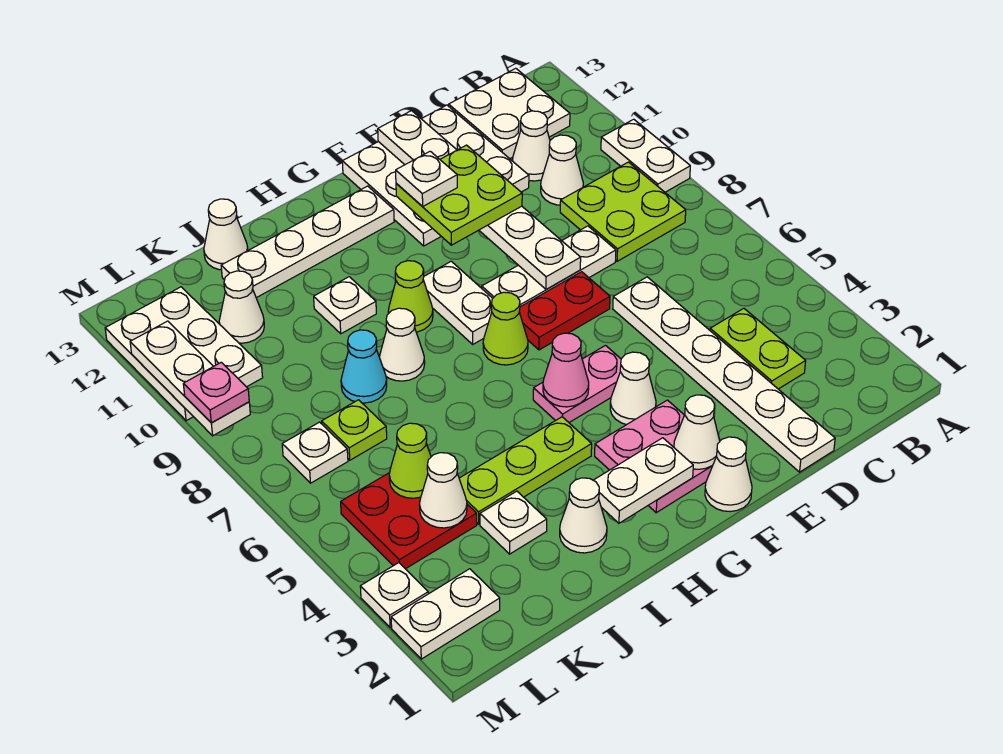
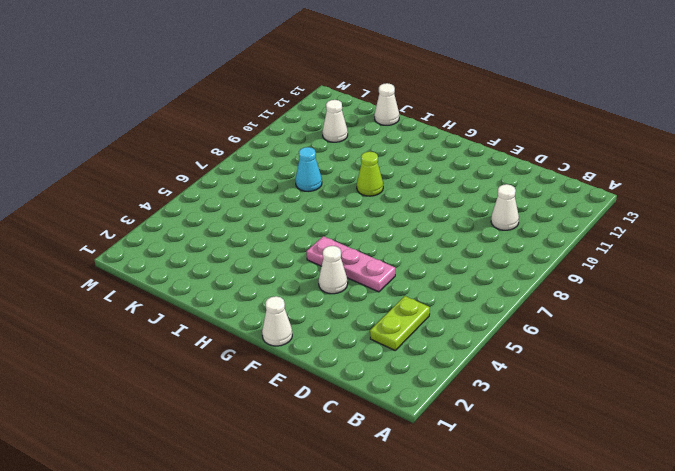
pink plate E5:G5 level 1 -> pink plate F5:G5 level 1
none -> white plate A9:A10 level 1
none -> lime plate B8:C9 level 1
none -> white plate B12:C13 level 1
none -> white cone C11 level 1

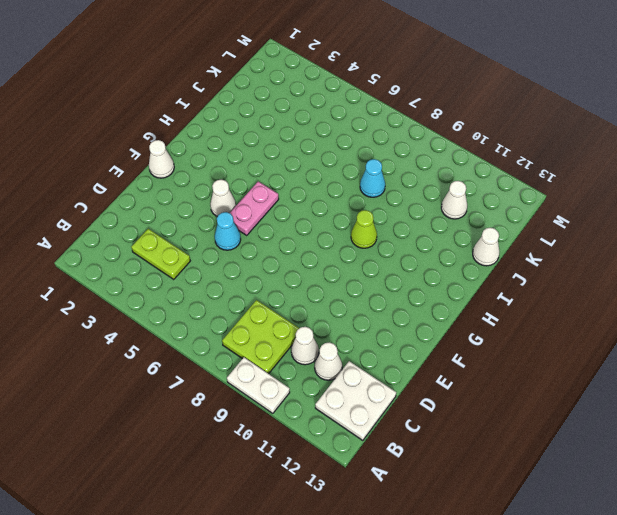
cyan cone E5 level 1 -> none
none -> white plate D1:D6 level 1
none -> white plate D8:F8 level 1
none -> white plate D11:F13 level 1
none -> red plate E7:F7 level 1

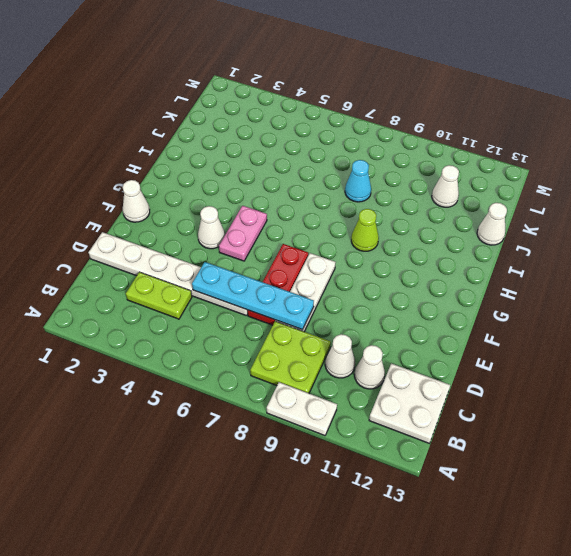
cyan plate D5:D8 level 2 -> none
red plate D7:F7 level 1 -> red plate E7:F7 level 1
none -> white plate D11:F13 level 1
none -> pink plate F2:G3 level 1
none -> lime cone G7 level 1
none -> white plate G8:G9 level 1

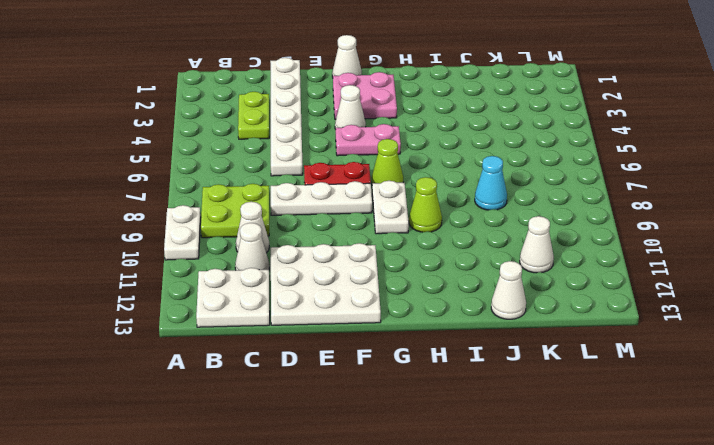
none -> white plate G12:J12 level 1
none -> lime plate H4:J4 level 1
none -> white cone I2 level 1
none -> white cone I8 level 1

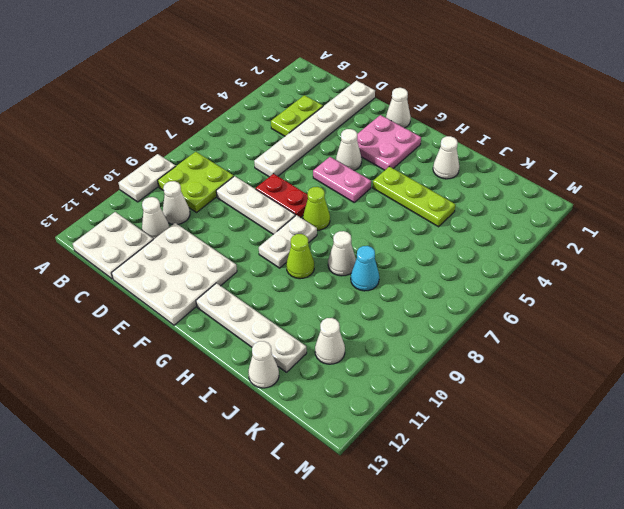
none -> white plate I10 level 1
none -> white plate J3 level 1
none -> red plate K4:L5 level 1
none -> lime plate K7 level 1

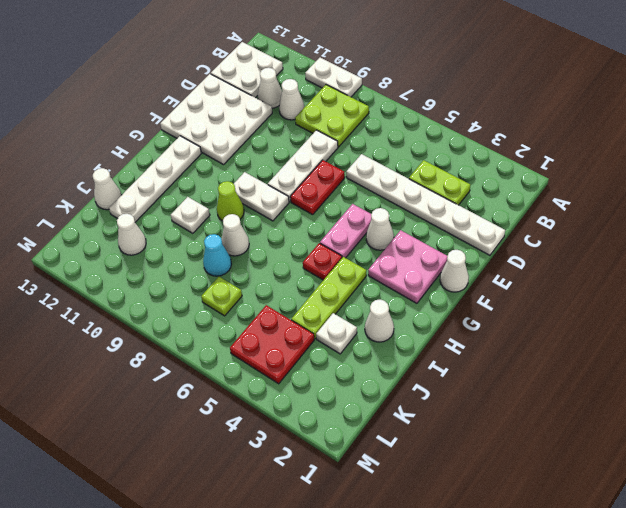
red plate H5 level 1 -> none
none -> lime cone G7 level 1
none -> white plate L2:M2 level 1
none -> white plate L7 level 1
none -> white plate L10:M12 level 1

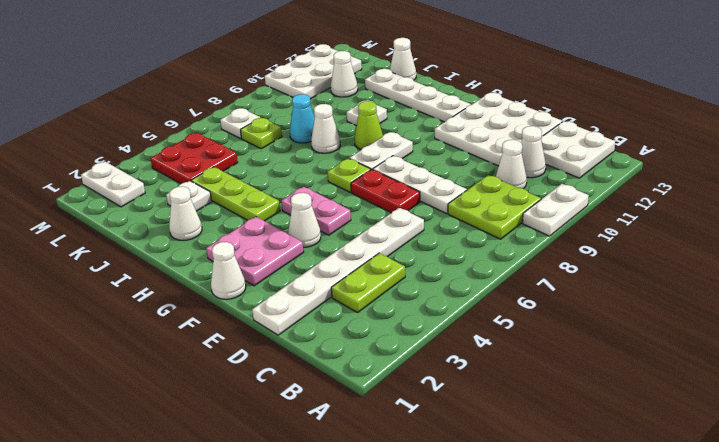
lime plate G7 level 1 -> lime cone G7 level 1
none -> white plate M3 level 1
none -> white plate E8:E13 level 2
none -> white cone F2 level 2
none -> white plate G2:H2 level 2

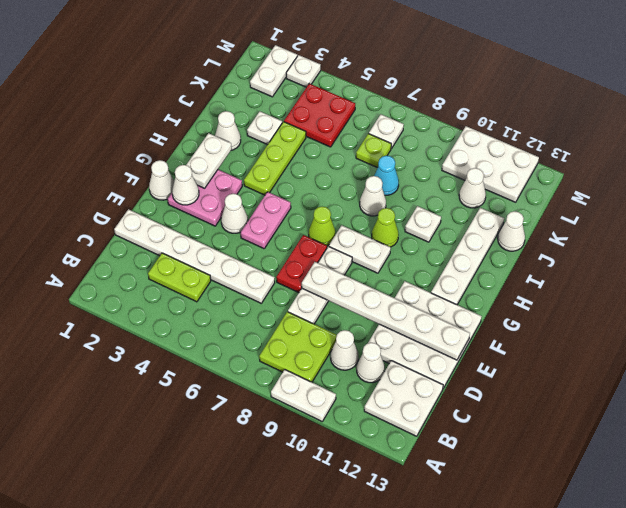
none -> pink cone G5 level 2
none -> white cone K4 level 2
none -> lime cone K5 level 2
none -> white plate M9:M11 level 2

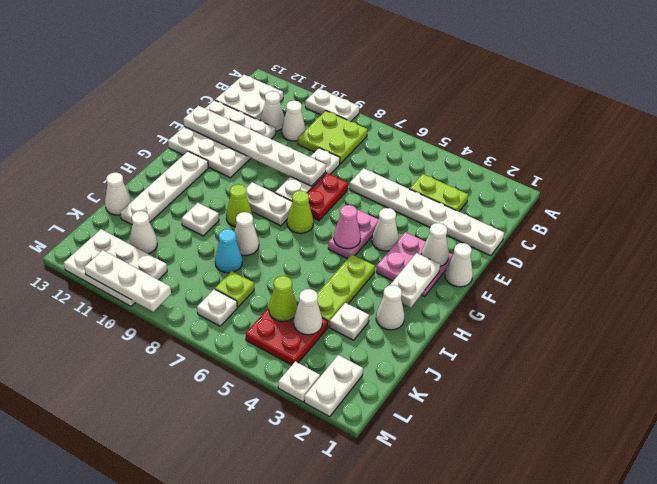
none -> lime plate E10:F11 level 3
none -> pink plate M9 level 3
none -> white plate F11 level 4

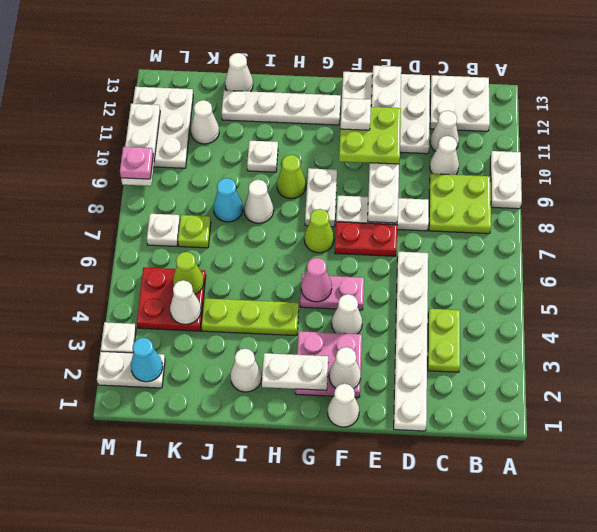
cyan cone L2 level 2 -> none
none -> white plate J3 level 1

